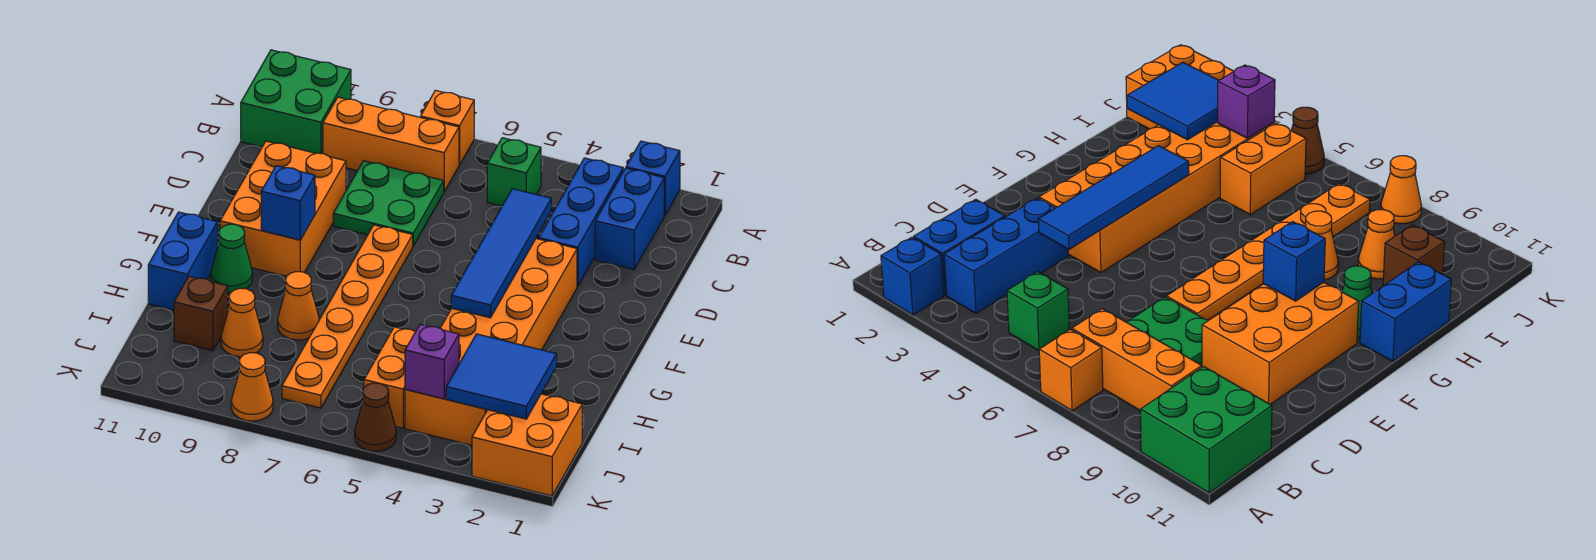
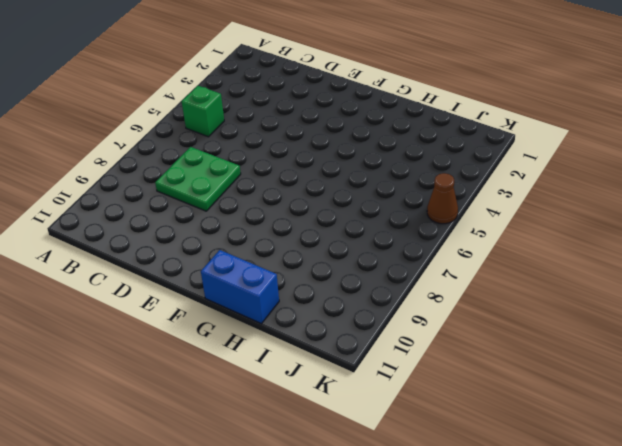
none -> blue brick A2 level 1
none -> orange brick A7 level 1
none -> green brick A10:B11 level 1

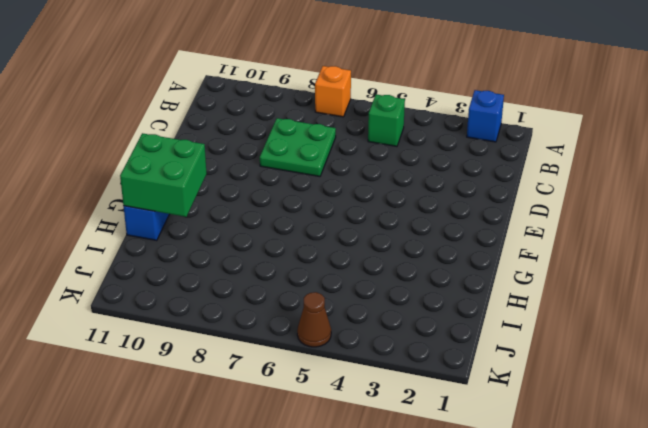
green brick G10:H11 level 2 -> green brick A10:B11 level 1
none -> blue brick B2:C2 level 1
none -> blue brick B3:D3 level 1
none -> orange brick B7:B9 level 1

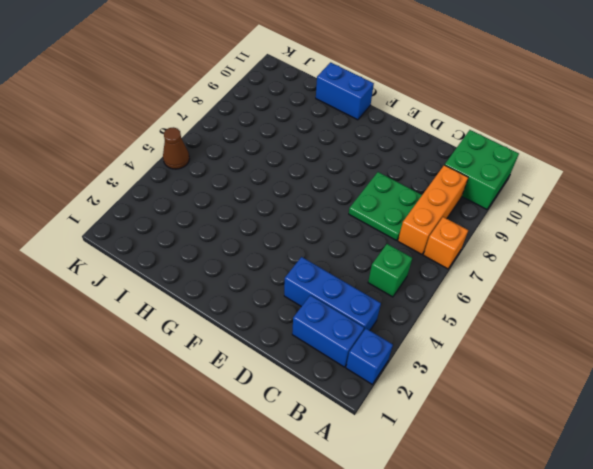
none -> orange brick D9:F10 level 1
none -> orange brick E3:J4 level 1
none -> orange plate E7:J7 level 1

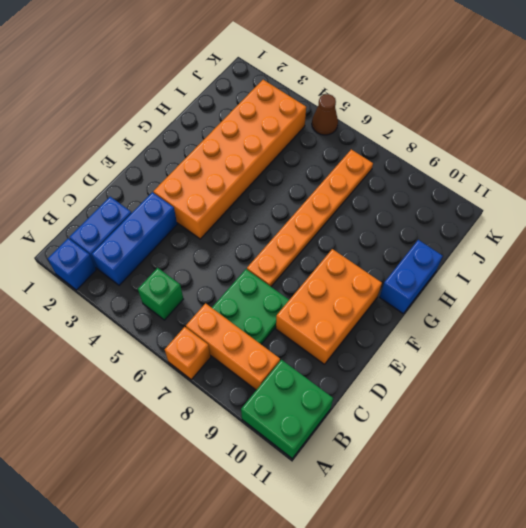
none -> green cone G10 level 1
none -> orange cone H8 level 1
none -> orange brick I5:J5 level 1

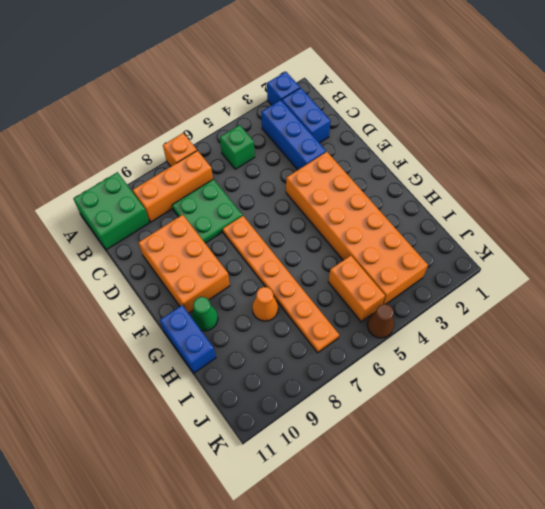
none -> orange cone I9 level 1
none -> brown brick I10 level 1
none -> orange brick J1:K2 level 1

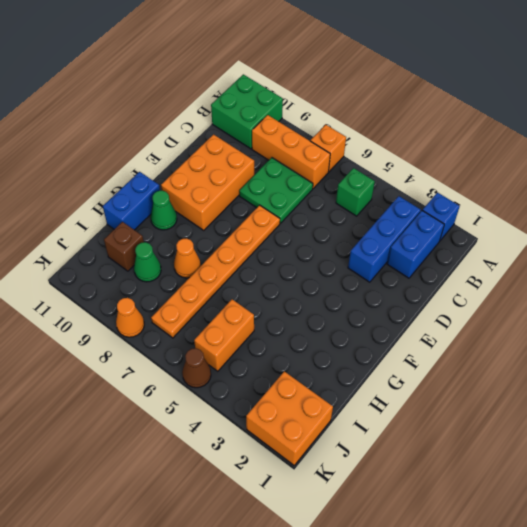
green cone I9 level 1 -> orange cone I9 level 1
none -> orange brick E3:J4 level 1
none -> blue tile D4:G4 level 2
none -> blue brick F9 level 2

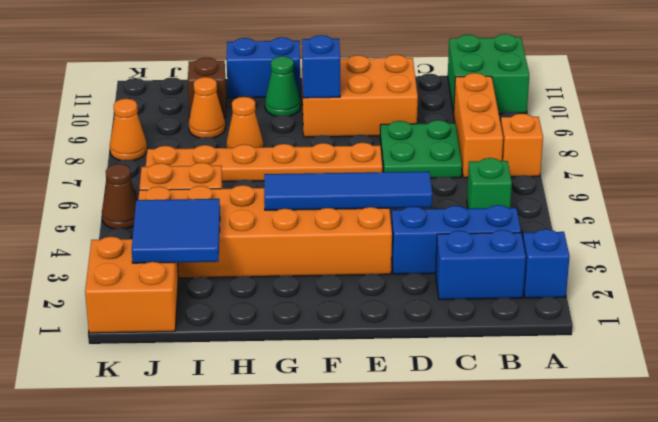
none -> purple brick J4 level 2

